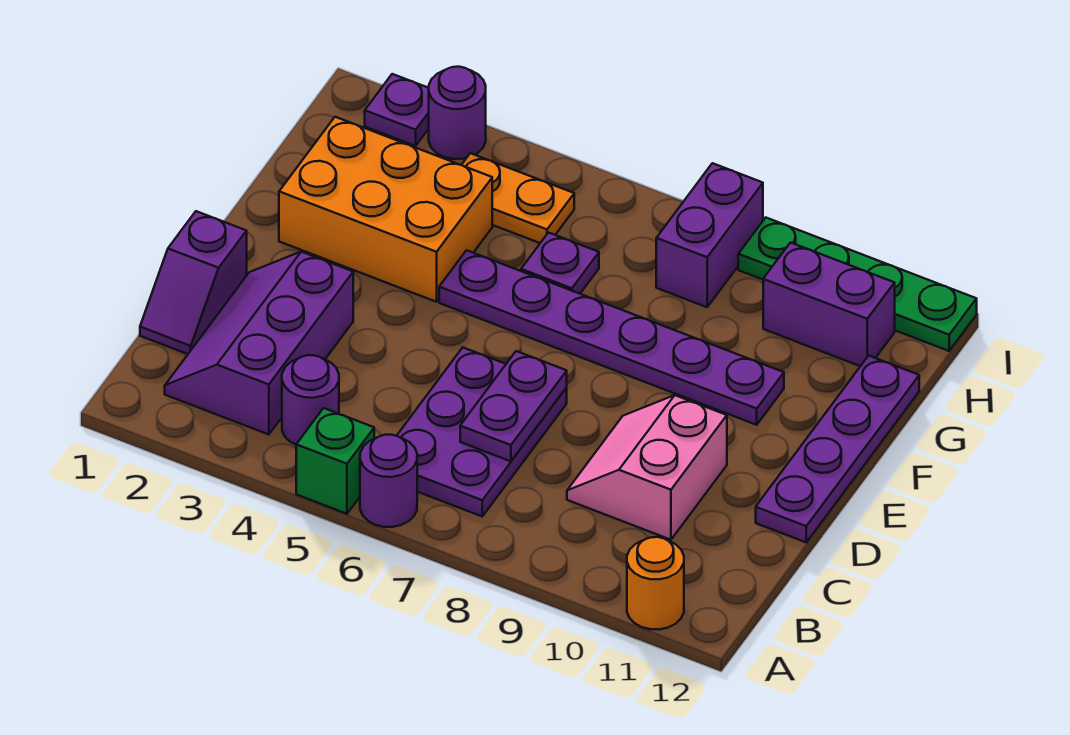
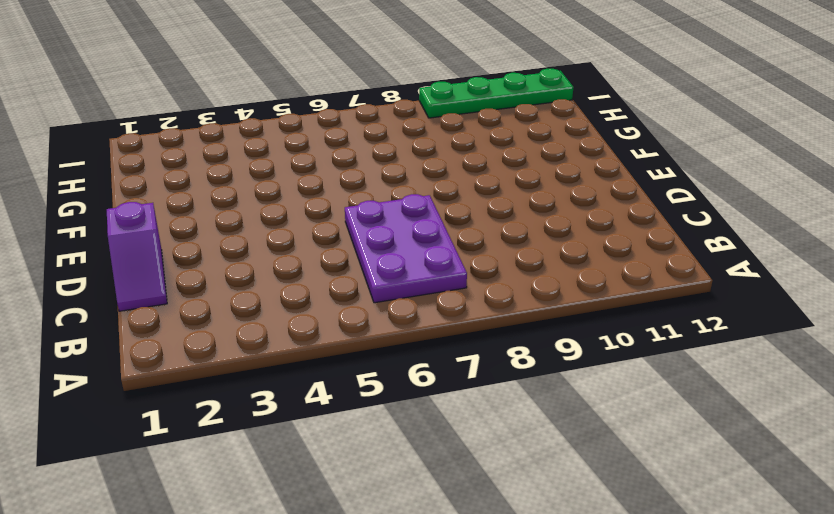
none -> green brick A5 level 1
none -> purple round brick A6 level 1
none -> orange round brick A11 level 1

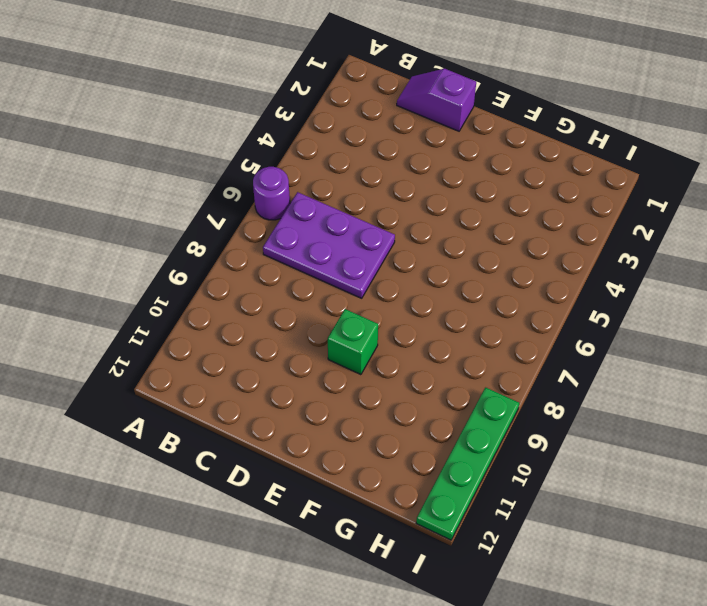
green brick E9 level 1 -> green brick A5 level 1
none -> orange round brick A11 level 1
none -> purple slope B2:D3 level 1 top 3
none -> purple round brick B4 level 1

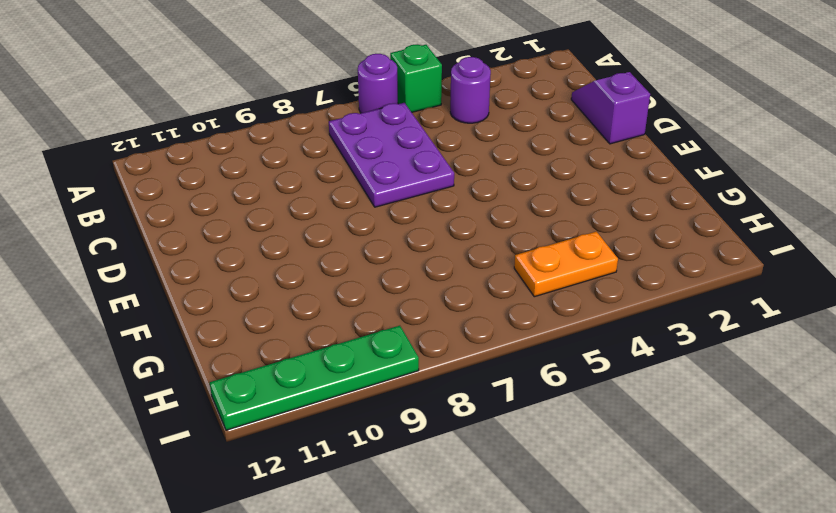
none -> orange round brick A11 level 1
none -> purple slope B2:D3 level 1 top 3
none -> pink slope C9:D10 level 1 top 10

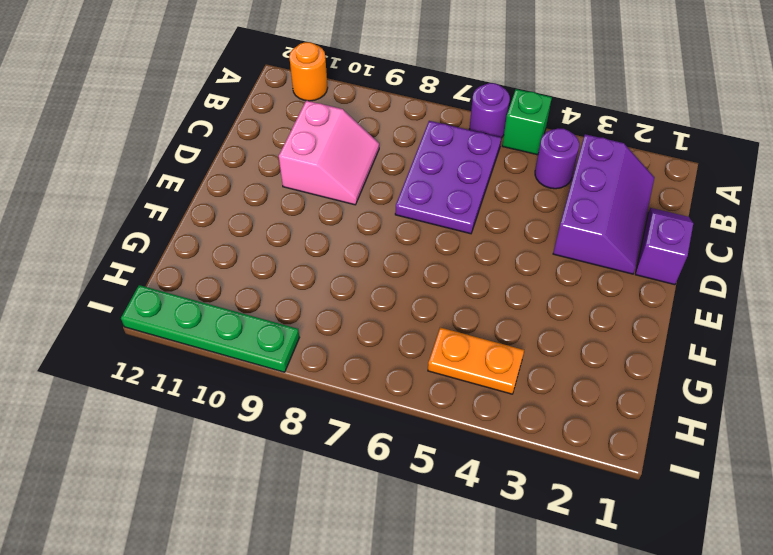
none -> purple plate D12:G12 level 1
none -> orange brick F2:G4 level 1
none -> purple plate F5:F10 level 1

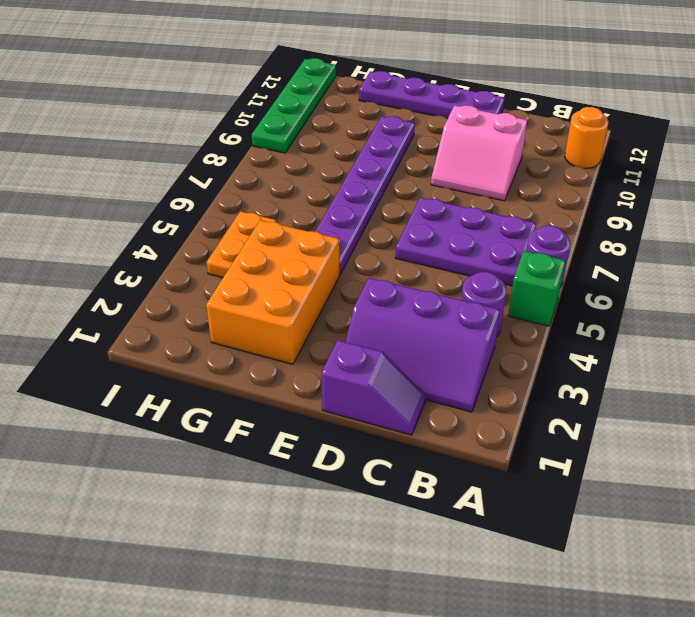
none -> purple plate G6 level 1
none -> purple brick H8:I8 level 1
none -> purple brick H10:H11 level 1

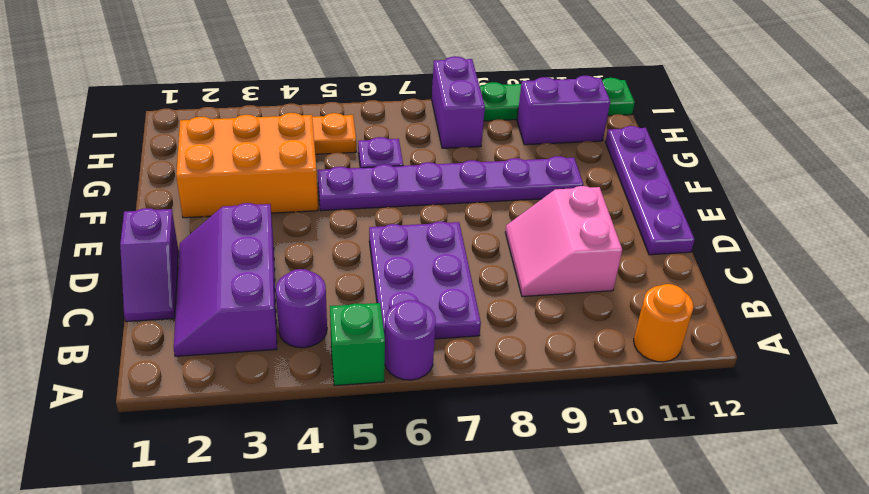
none -> purple plate I2 level 1
none -> purple round brick I3 level 1
none -> purple plate C7:D7 level 2

